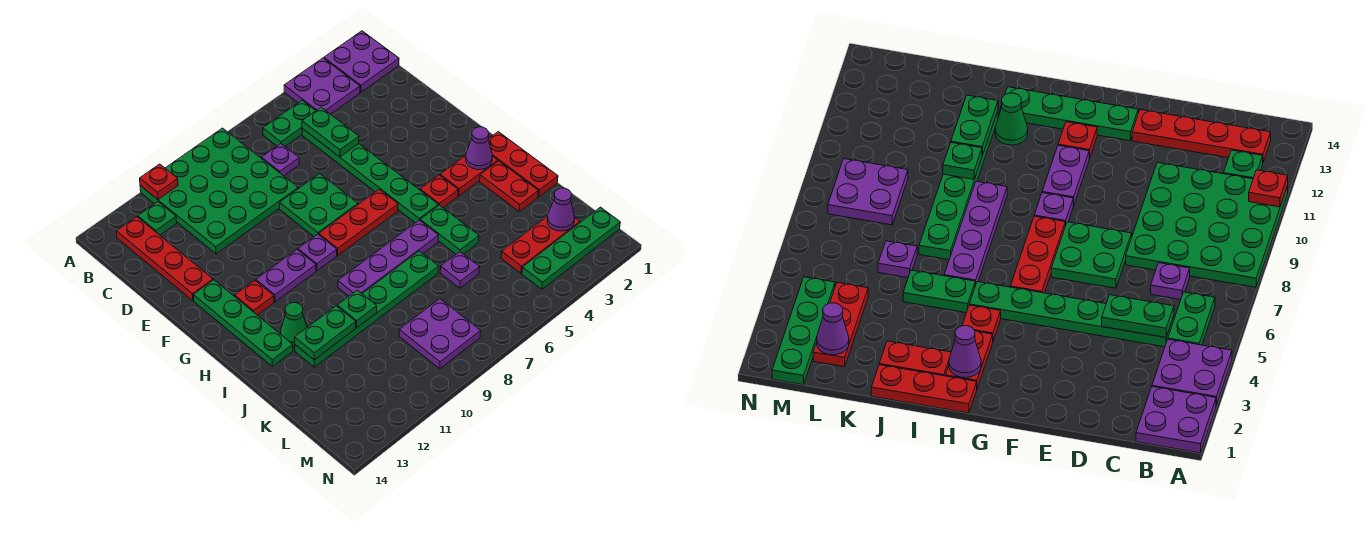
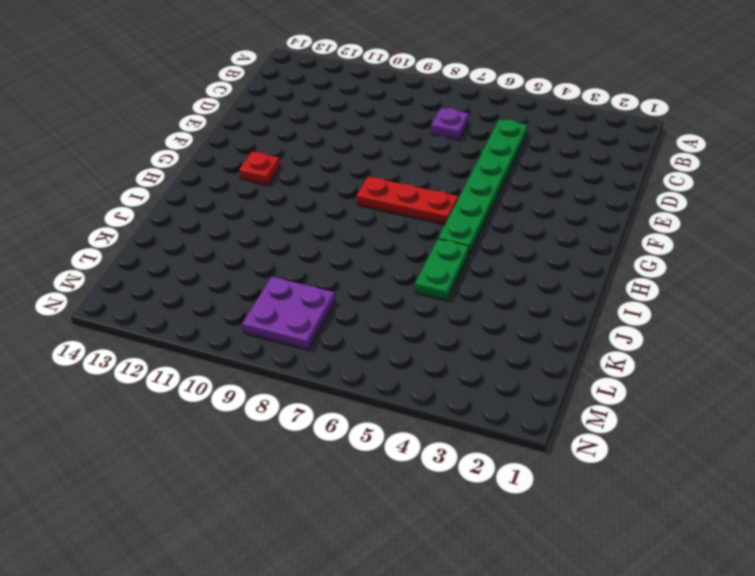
none -> purple plate A1:B2 level 1
none -> purple plate A3:B4 level 1
none -> green plate A8:D11 level 1
none -> green plate B5:B6 level 1

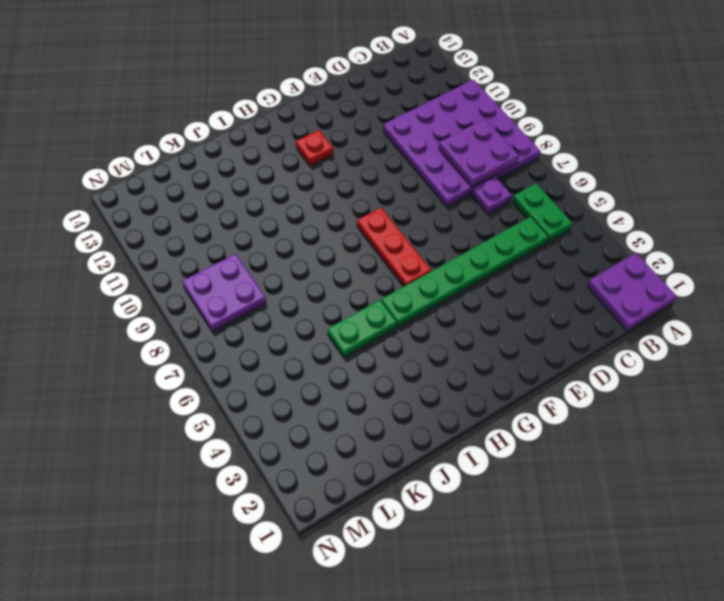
purple plate A8:D11 level 1 -> green plate A8:D11 level 1
purple plate B8:C9 level 2 -> purple plate A3:B4 level 1
none -> green plate B12 level 1
none -> red plate B13:E13 level 1
none -> green plate E7:F8 level 1
none -> green plate F13:I13 level 1

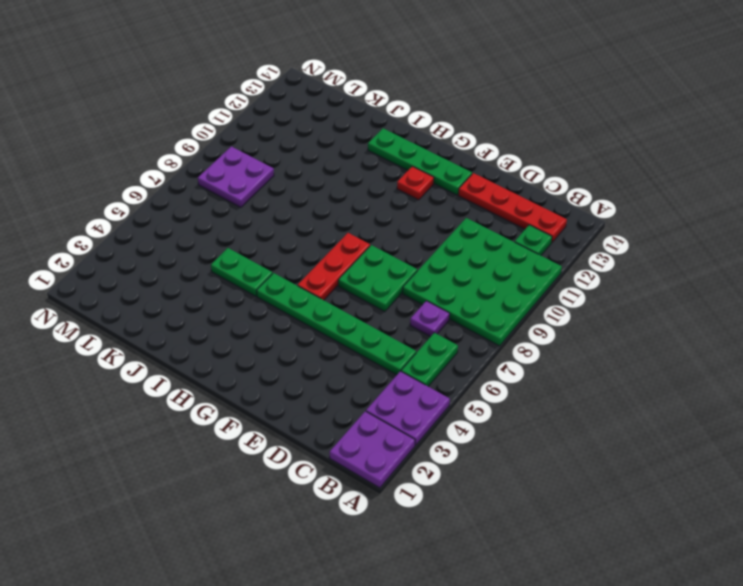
none -> purple plate G9 level 1
none -> purple plate G10:G11 level 1
none -> red plate H1:J1 level 1
none -> red plate H2:H3 level 1

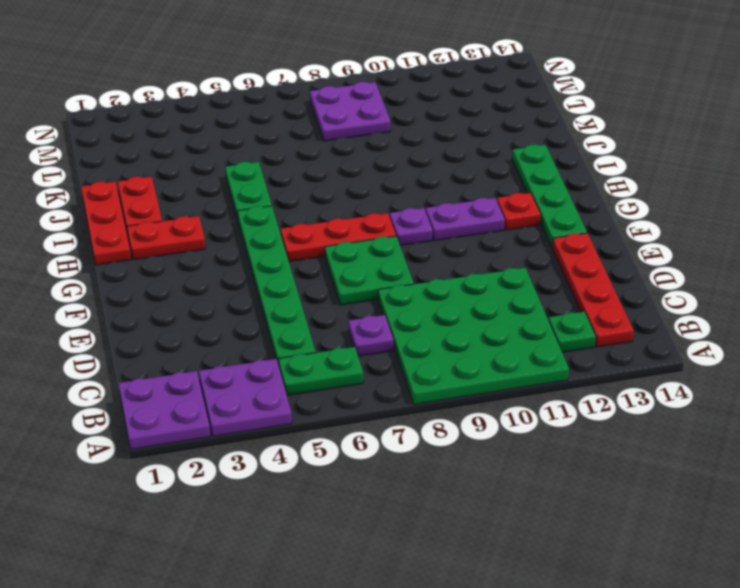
none -> red plate H4 level 1
none -> purple plate I6:I9 level 1
none -> green cone I12 level 1
none -> green plate J7:J12 level 1

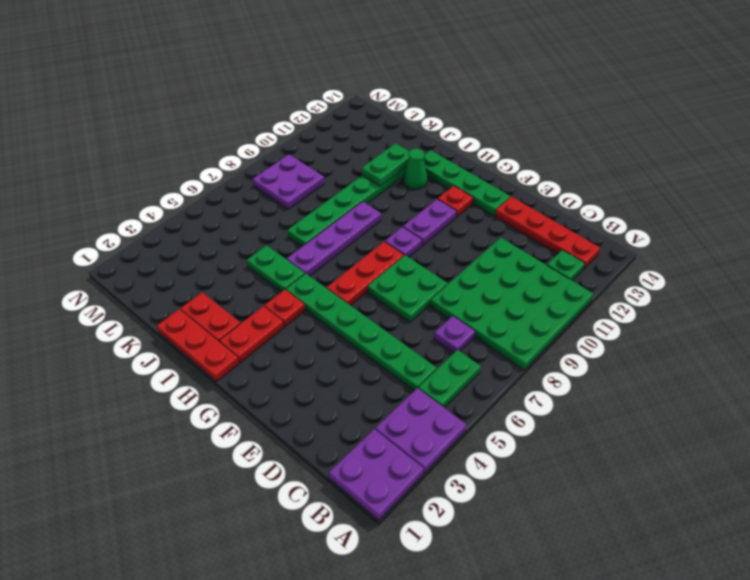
none -> purple plate K6 level 1
none -> red plate L2:L4 level 1
none -> green plate M1:M4 level 1
none -> red plate A11 level 2

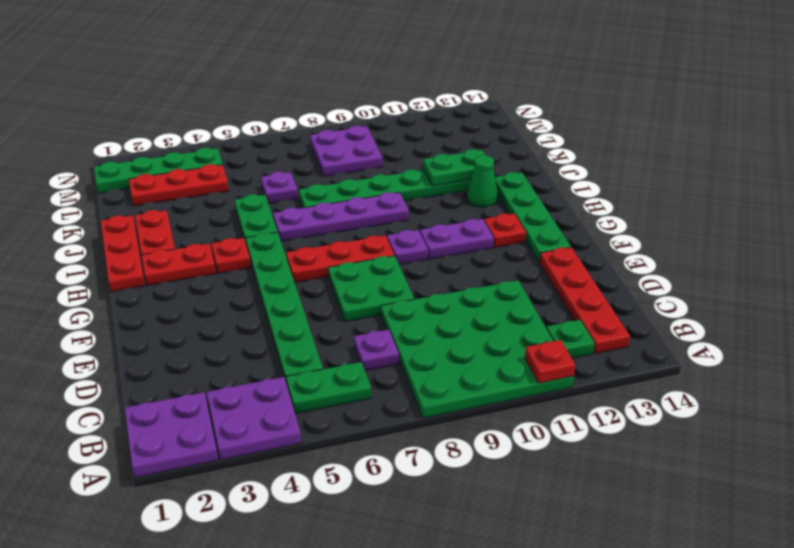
none -> green plate C5:D5 level 2
none -> purple cone H2 level 2
none -> green plate J10 level 2
none -> purple cone L2 level 2

